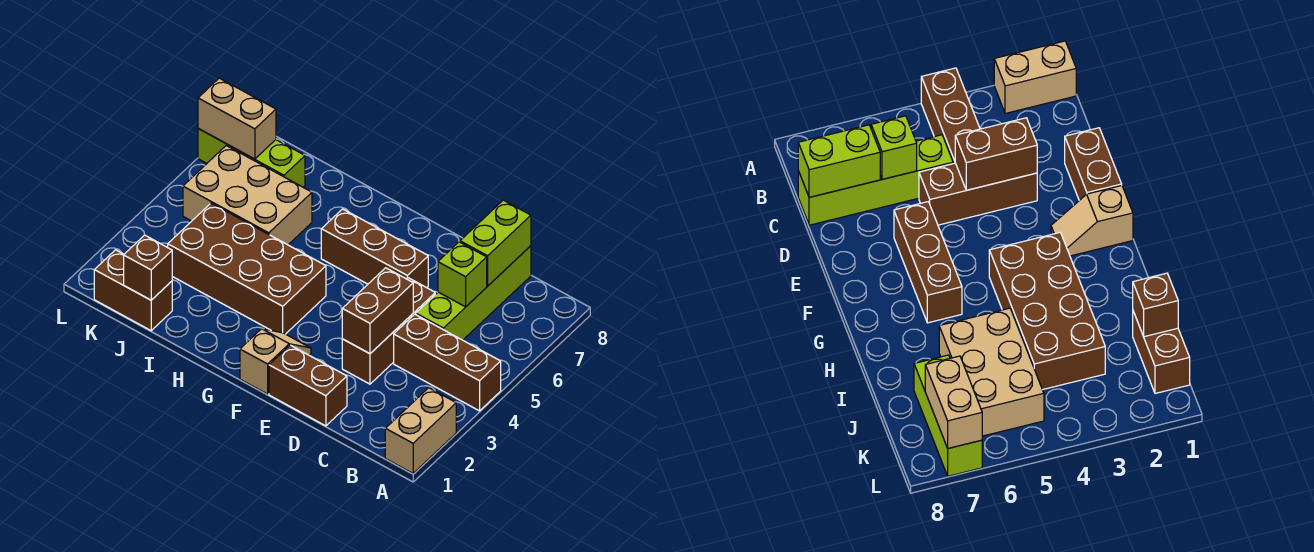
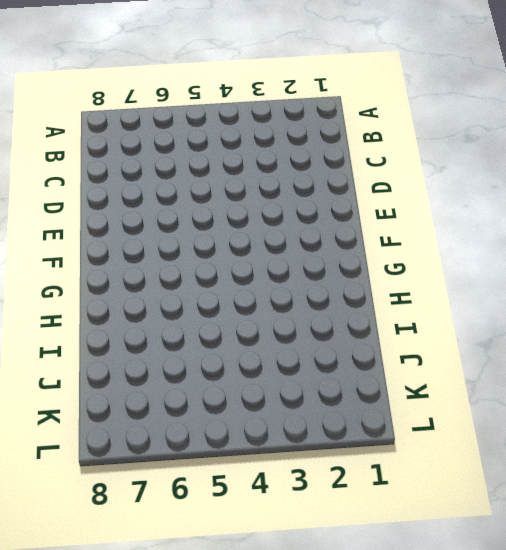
none -> tan brick A1:A2 level 1
none -> brown brick A4:C4 level 1
none -> lime brick C5:C8 level 1

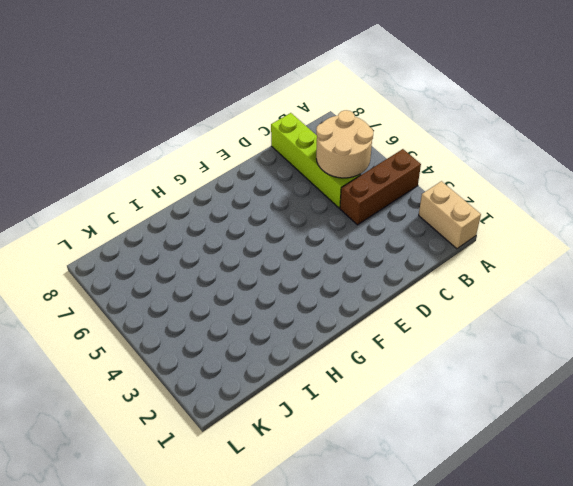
tan round brick B5:C6 level 2 -> lime brick C6 level 2
none -> brown brick D1:E1 level 1
none -> brown brick D3:D5 level 1
none -> brown brick E6:G6 level 1

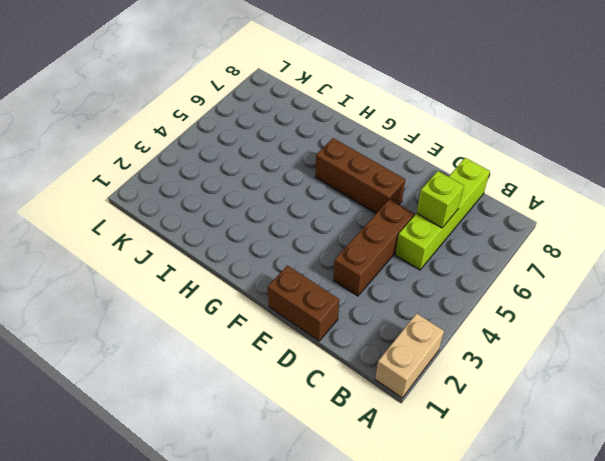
none -> brown brick A4:C4 level 1
none -> tan slope F1:F2 level 1 top 1
none -> brown brick G3:J4 level 1

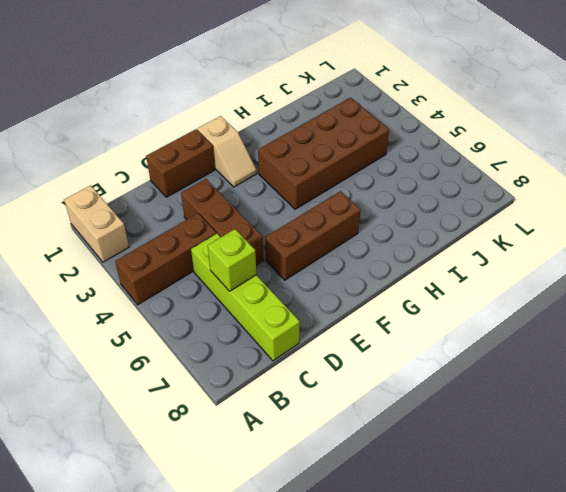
none -> tan brick I5:K6 level 1
none -> brown brick J1:K1 level 1
none -> lime brick J7:L7 level 1

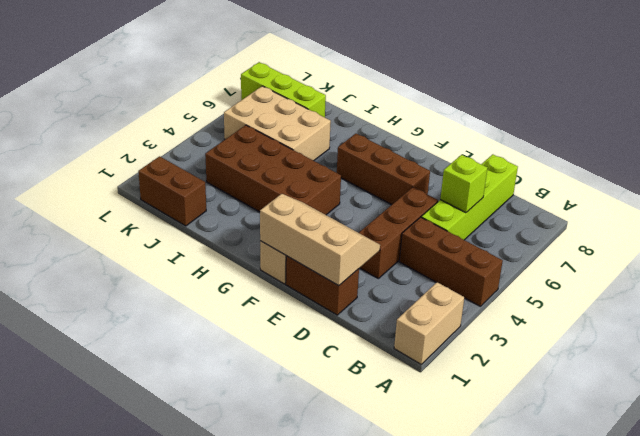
tan slope D1:F2 level 2 top 1 -> none
none -> lime brick C7:C8 level 2
none -> brown brick D3:D4 level 2
none -> brown brick J1 level 2

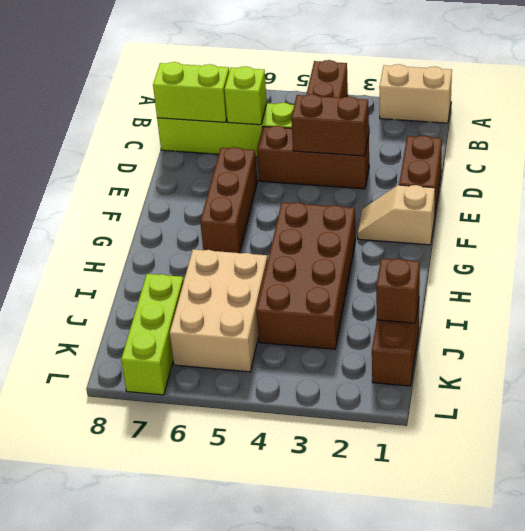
none -> tan brick K7:L7 level 2

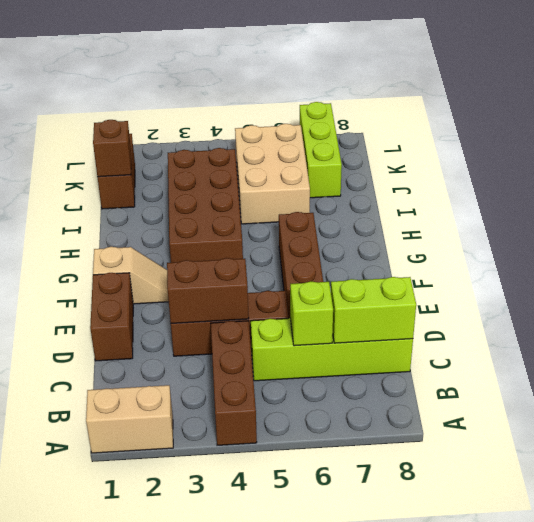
none -> tan brick K7:L7 level 2

